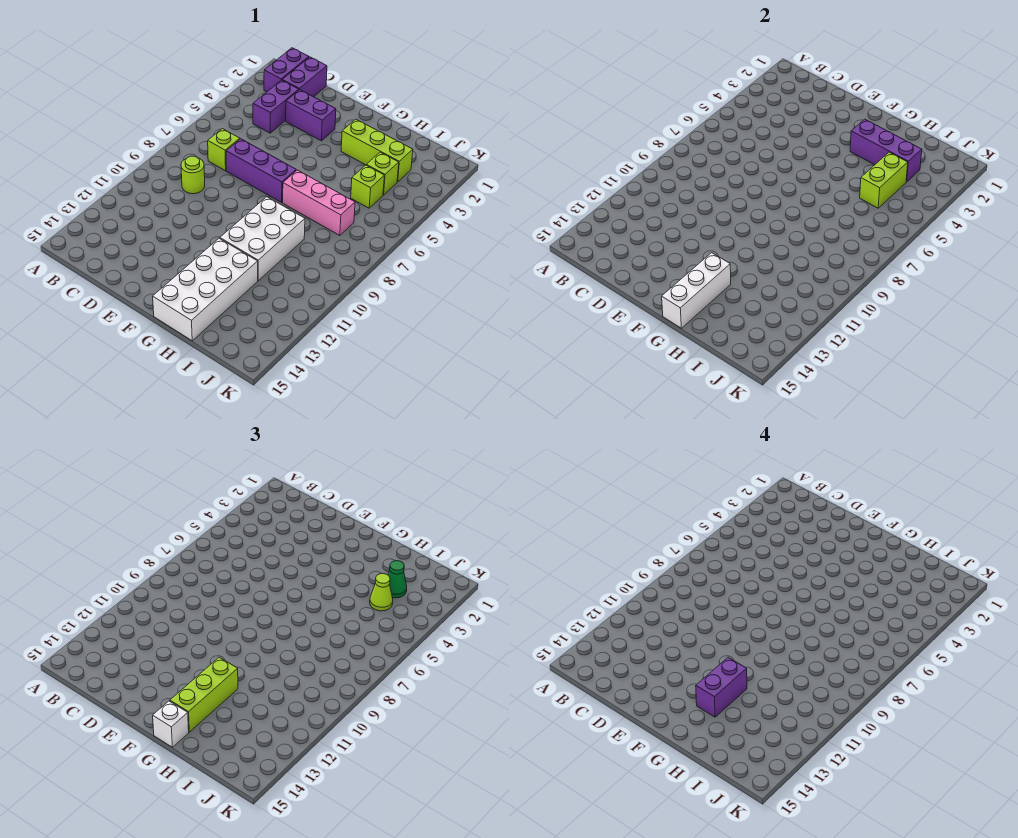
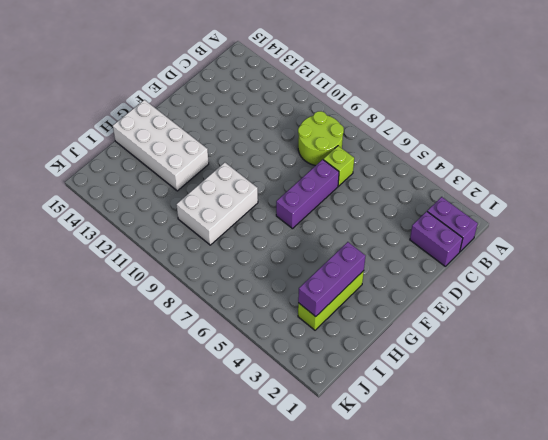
lime round brick B8:C9 level 1 -> lime round brick C9 level 1
white brick G9:I10 level 1 -> white brick G9:H11 level 1
none -> purple brick C3:C4 level 1
none -> purple brick D3:E3 level 1
none -> pink brick G7:I7 level 1

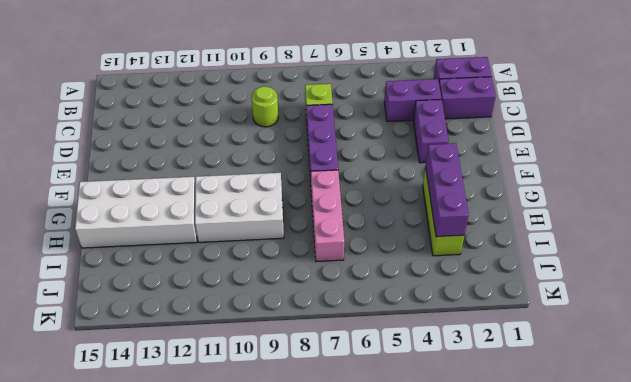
none -> lime brick I4 level 1
none -> lime brick I5 level 1
none -> white brick G13:G15 level 2

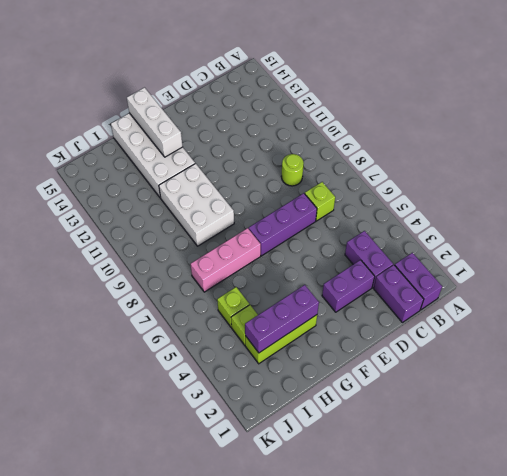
none -> lime brick I4:I5 level 2
none -> lime brick G12:G14 level 3
none -> white brick G15 level 3

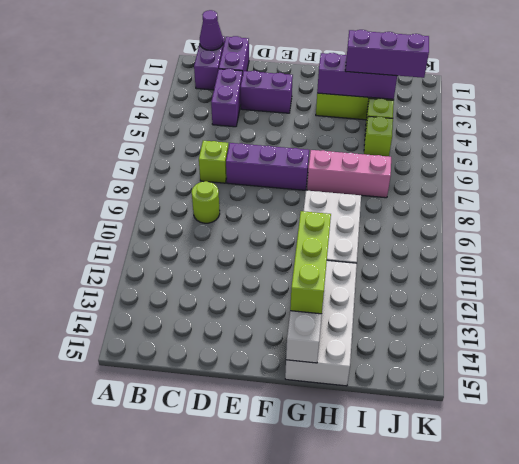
purple cone B1 level 2 -> none
purple brick H3:J3 level 3 -> green cone I3 level 3
none -> lime brick I4:I5 level 2
none -> white brick G15 level 3
none -> lime cone I4 level 3

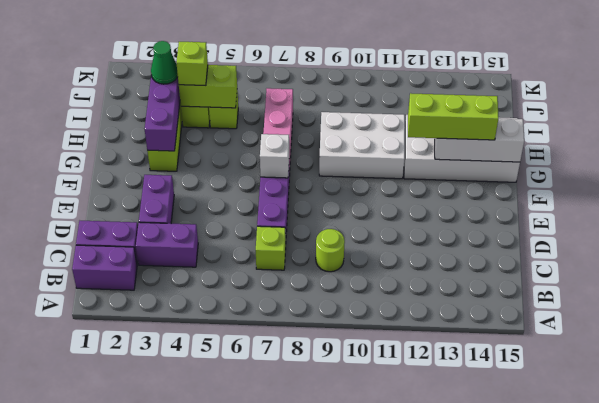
white brick F7 level 2 -> white brick G15 level 3
lime brick I4 level 3 -> lime cone I4 level 3
none -> purple brick G12:G13 level 4

